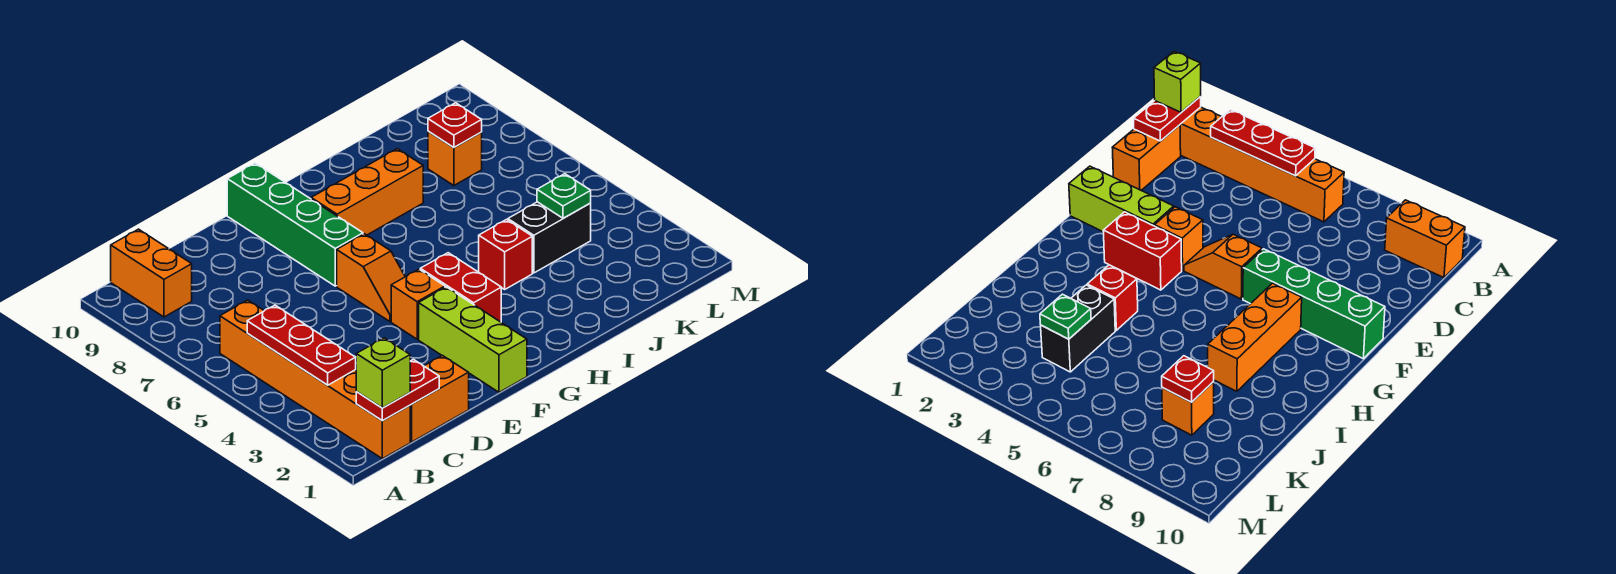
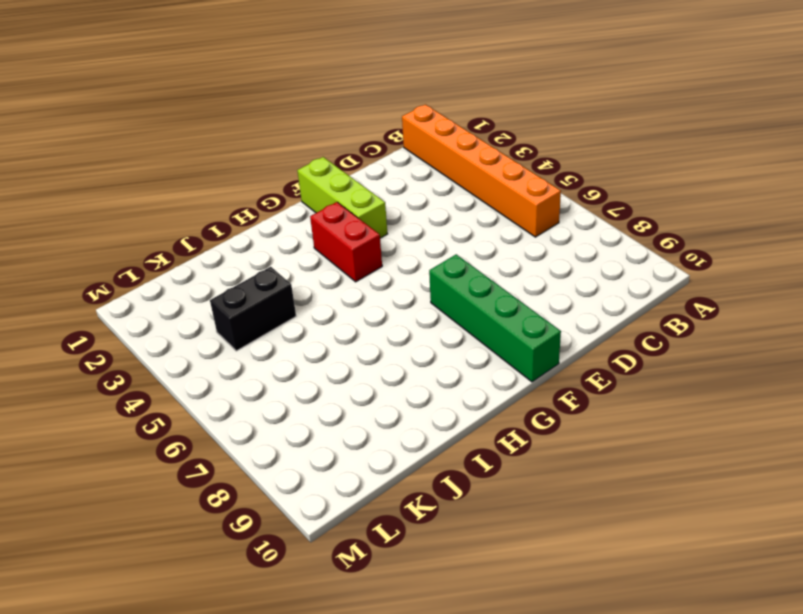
none -> orange brick B9:B10 level 1
none -> orange brick C1:D1 level 1
none -> orange brick F4 level 1

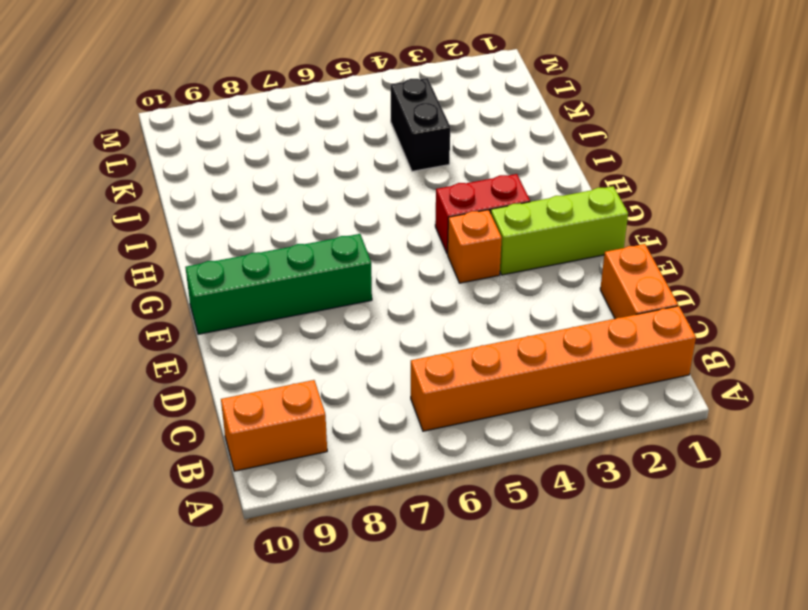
none -> orange slope F5:F6 level 1 top 6
none -> orange brick G8:I8 level 1
none -> red brick I4 level 1

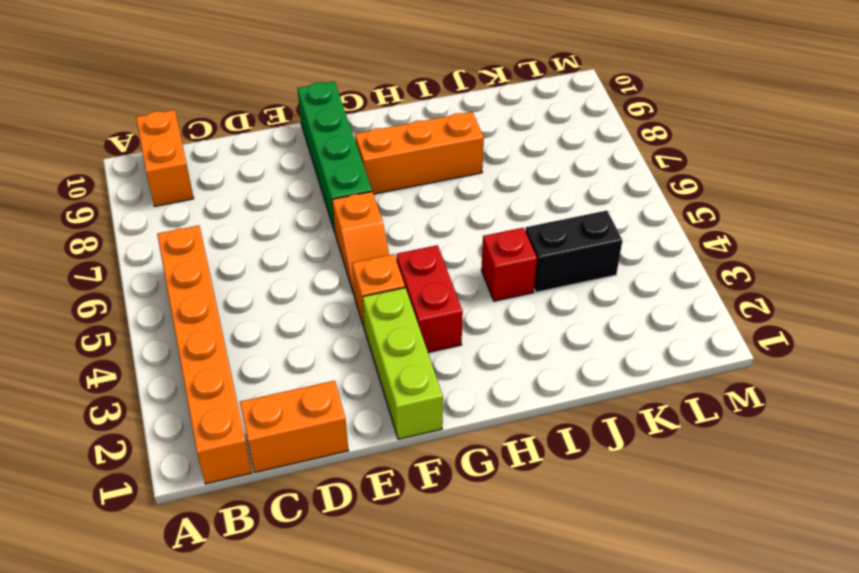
none -> orange brick K8 level 1
none -> red plate B1:C1 level 2
none -> red plate B3:B5 level 2

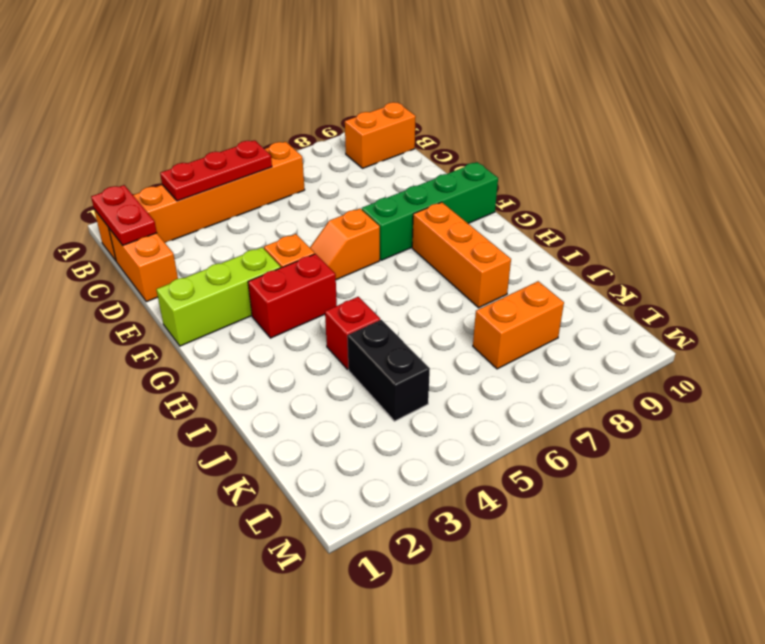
orange brick K7:K8 level 1 -> orange brick K8 level 1
none -> green plate K4 level 2
none -> red plate K8 level 2
none -> lime brick B1 level 3

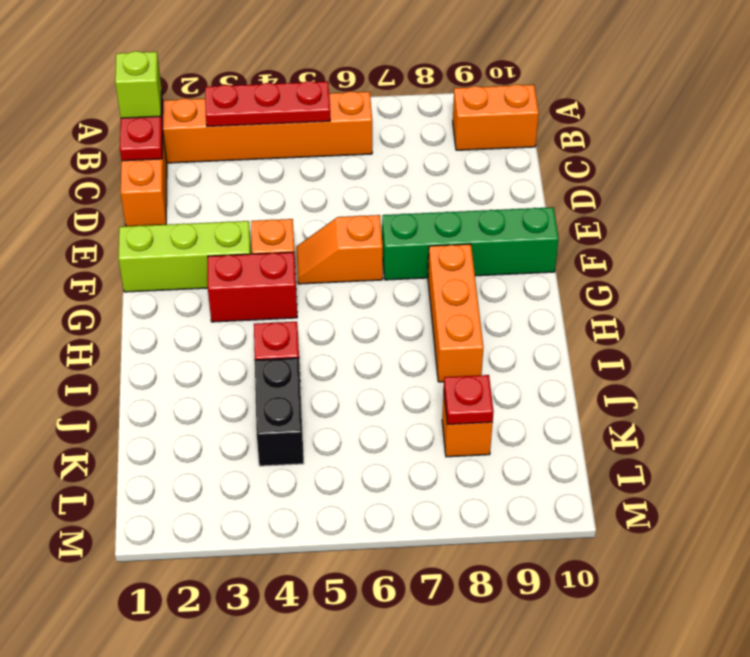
none -> green plate K4 level 2

